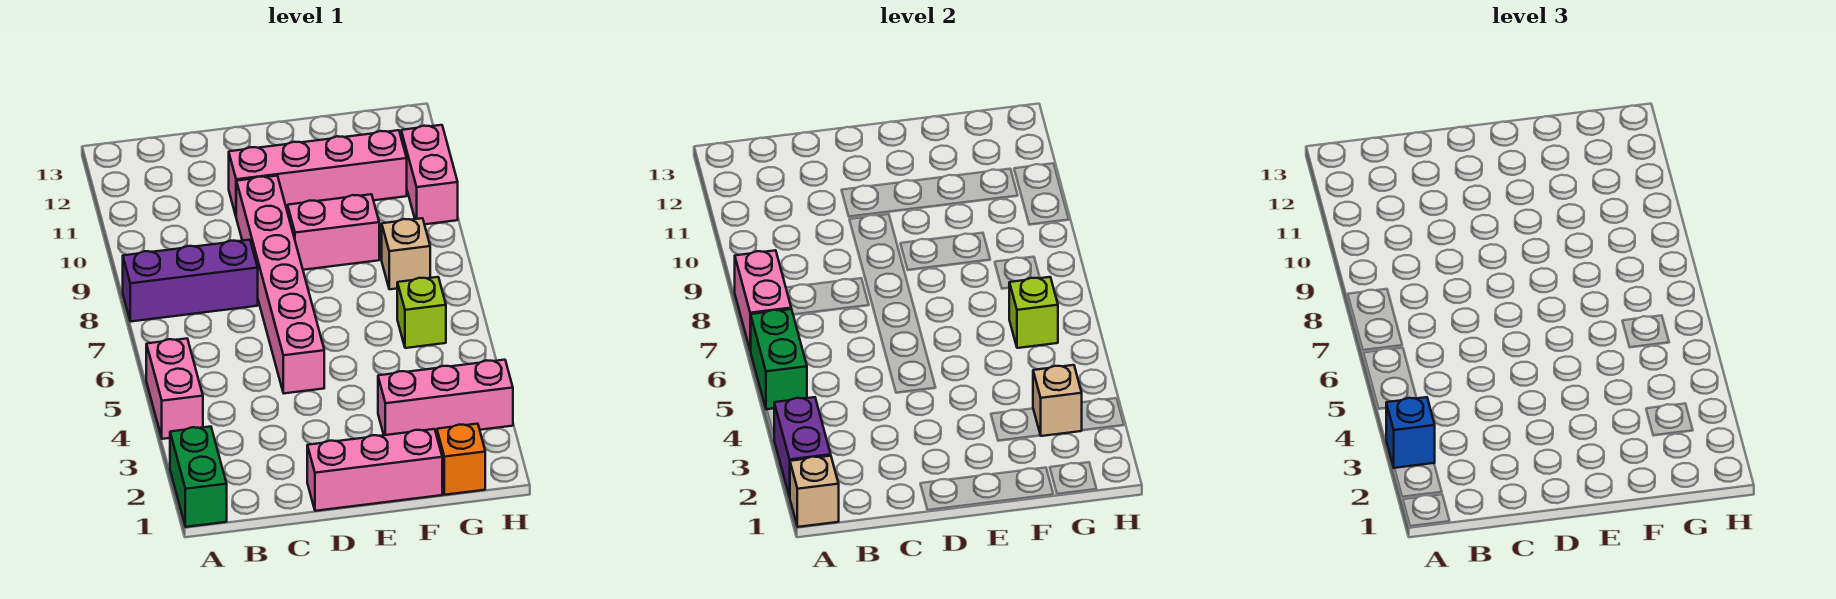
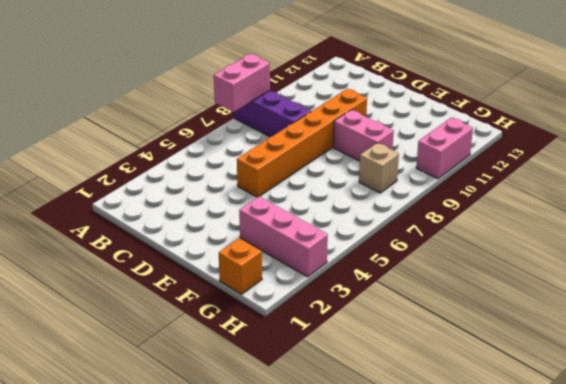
orange brick D5:D10 level 1 -> pink brick D5:D10 level 1
none -> green brick A1:A2 level 1
none -> pink brick A4:A5 level 1
none -> pink brick D1:F1 level 1

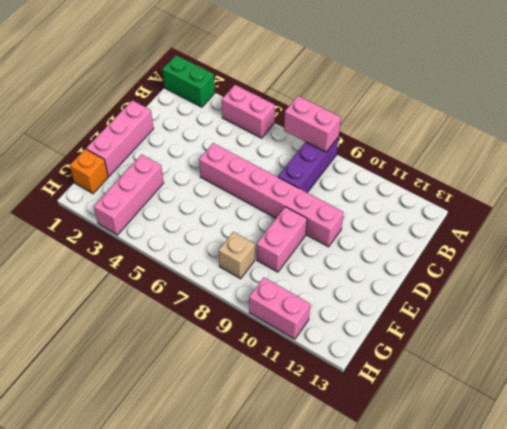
none -> pink brick D11:G11 level 1
none -> lime brick G6 level 1
none -> tan brick A1 level 2

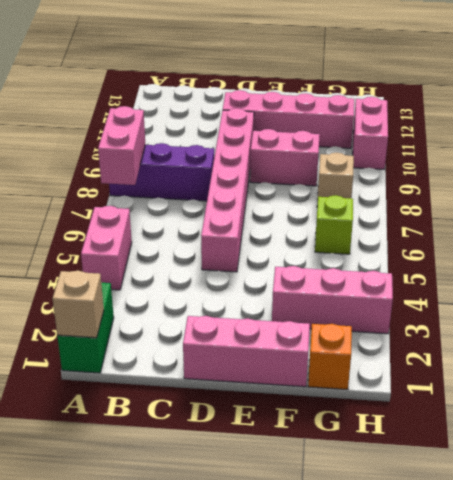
none -> purple brick A2:A3 level 2
none -> green brick A5:A6 level 2
none -> tan brick G3 level 2

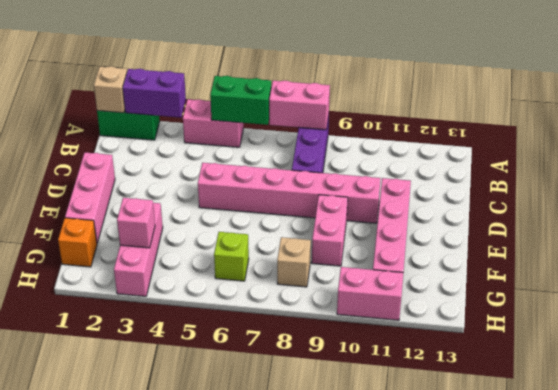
pink brick G3 level 2 -> tan brick G3 level 2
none -> lime brick G6 level 2
none -> blue brick A3 level 3

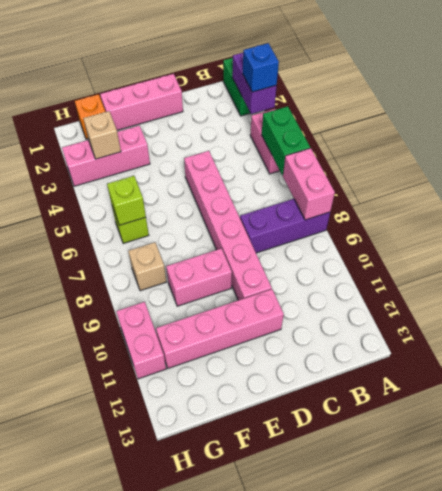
none -> tan brick A1 level 2

